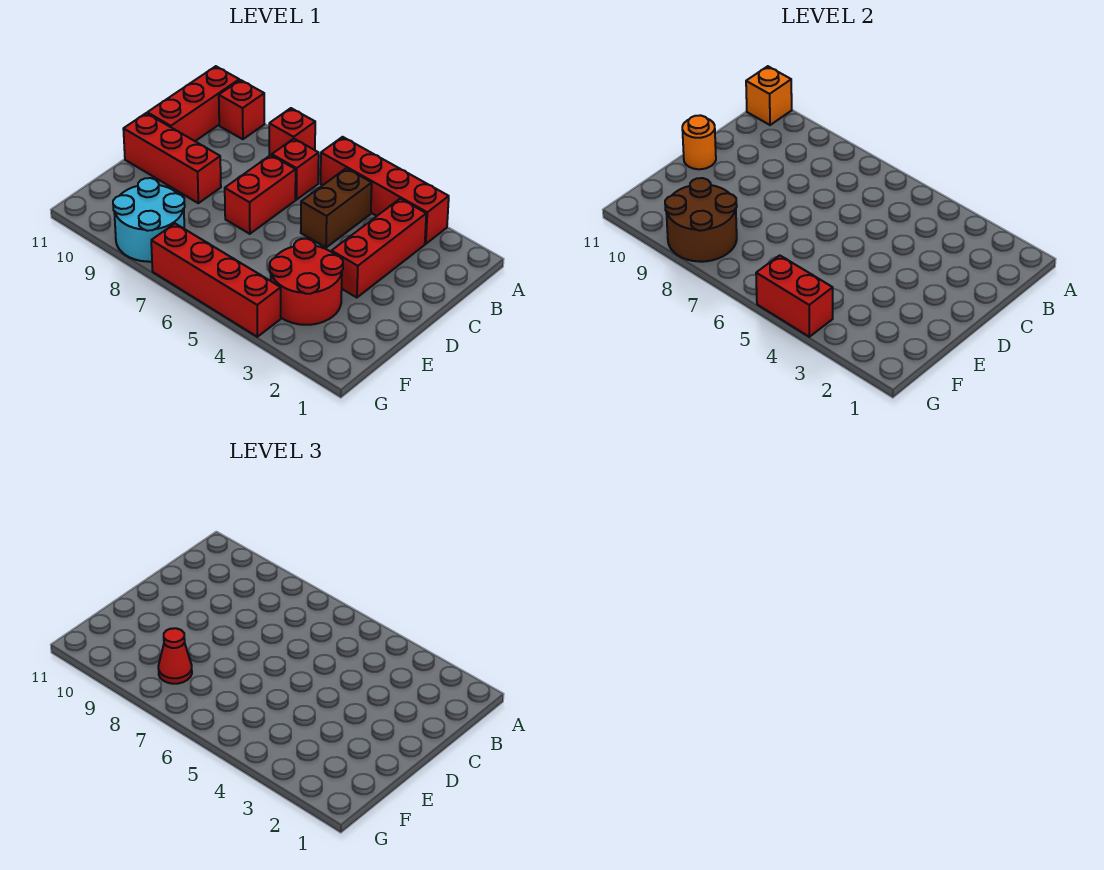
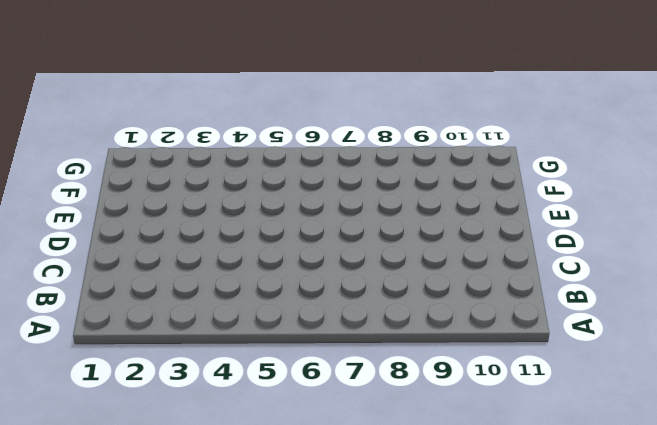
none -> red brick A3:A6 level 1
none -> red brick A8 level 1
none -> red brick A10 level 1

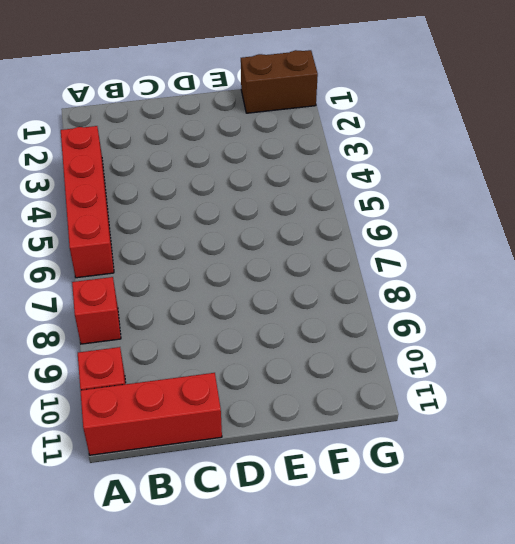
brown brick F1:G1 level 1 -> brown brick B5:C5 level 1
none -> red brick B3:D3 level 1
none -> red brick B7 level 1
none -> red brick C7:D7 level 1

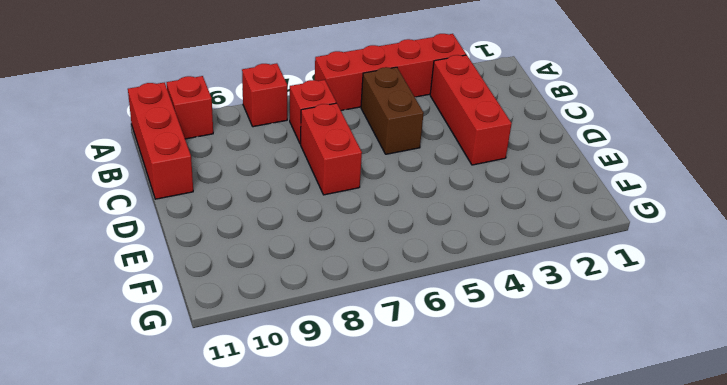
none -> red brick D9:D11 level 1
none -> red round brick E3:F4 level 1
none -> cyan round brick F8:G9 level 1

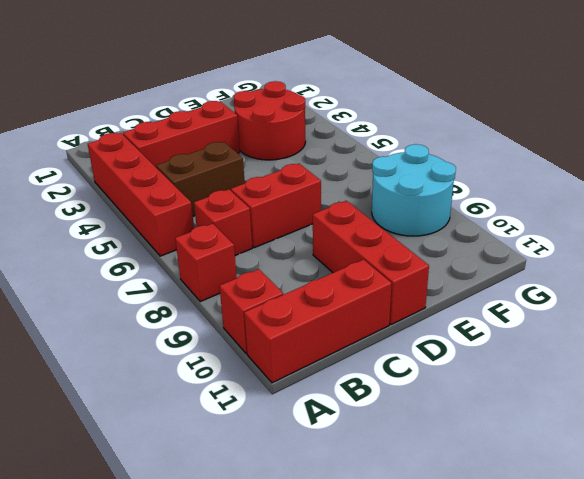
none -> red brick G4:G7 level 1
none -> orange brick A11 level 2
none -> orange round brick D11 level 2

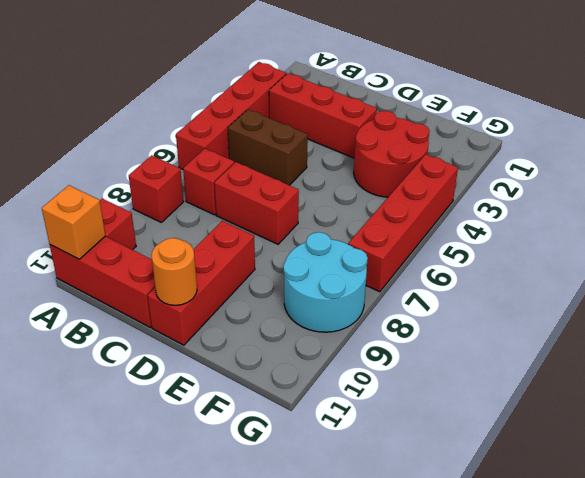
none -> brown round brick F8:G9 level 2
none -> red brick G4:G5 level 2
none -> red cone F8 level 3

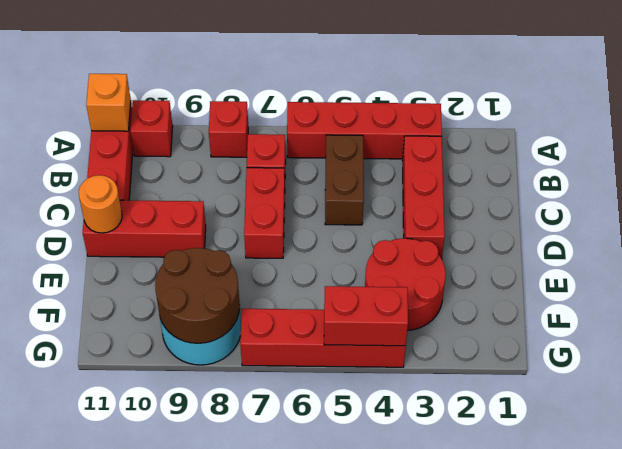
none -> red cone F8 level 3

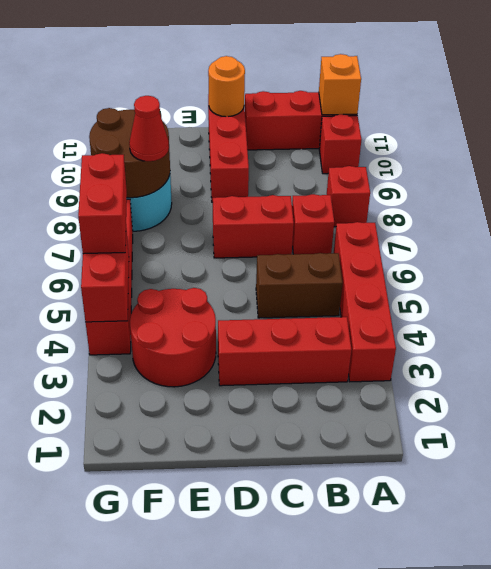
red brick G5:G6 level 3 -> none

